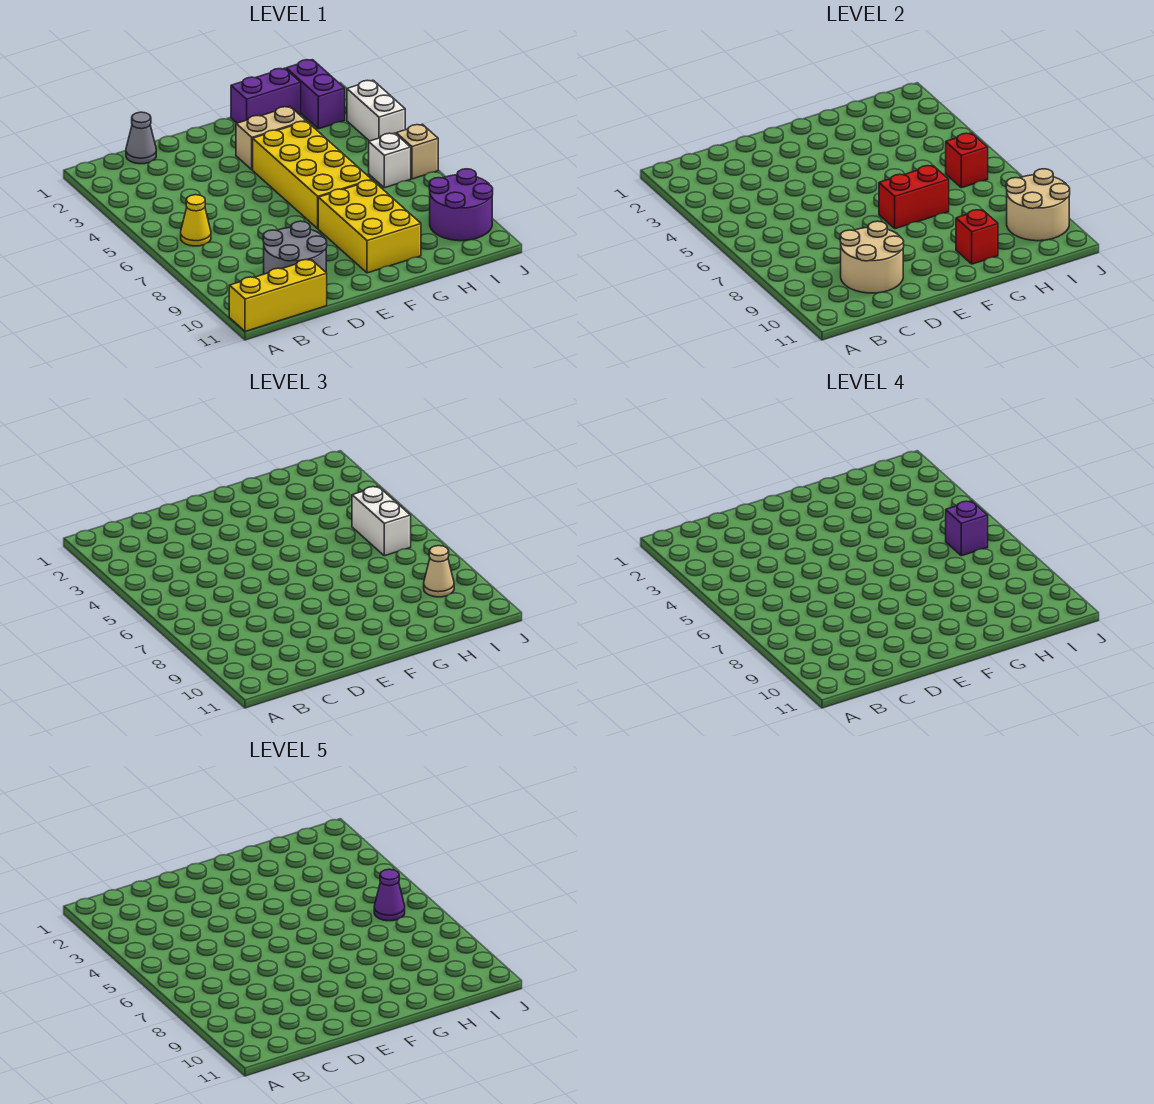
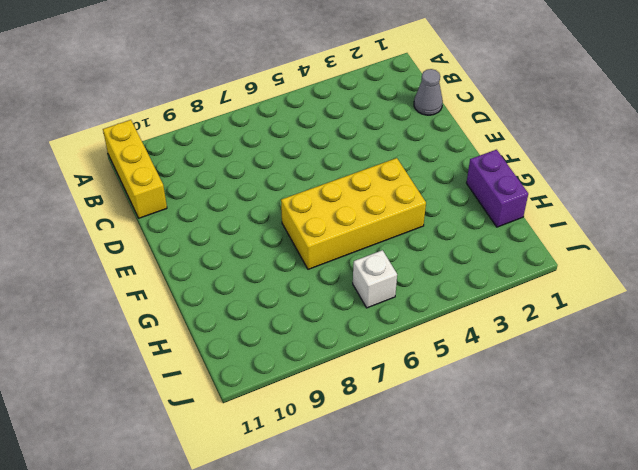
none -> yellow cone B6 level 1
none -> grey round brick C9:D10 level 1
none -> tan brick F3:G3 level 1

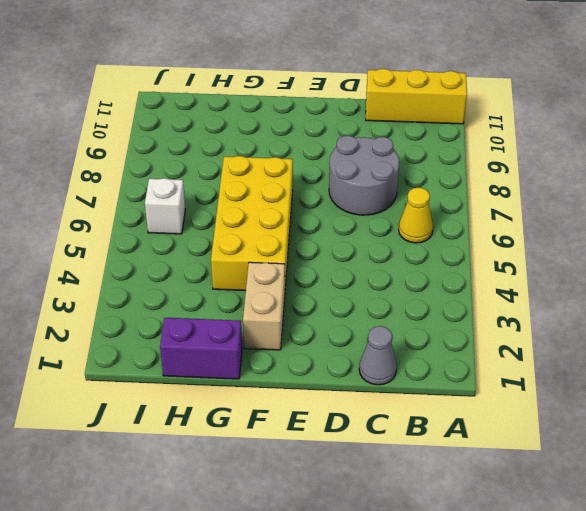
grey round brick C7:D8 level 1 -> grey round brick C9:D10 level 1
tan brick F2:F3 level 1 -> tan brick F3:G3 level 1
none -> yellow brick F8:G10 level 1
none -> purple brick I1:I2 level 1
none -> purple round brick I9:J10 level 1

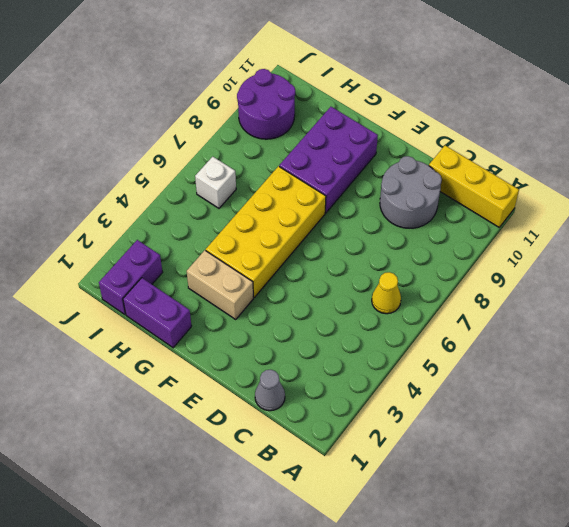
purple brick F8:G10 level 1 -> yellow brick F8:G10 level 1
none -> white brick J3:J4 level 1
none -> tan brick J6 level 1
none -> tan round brick C9:D10 level 2

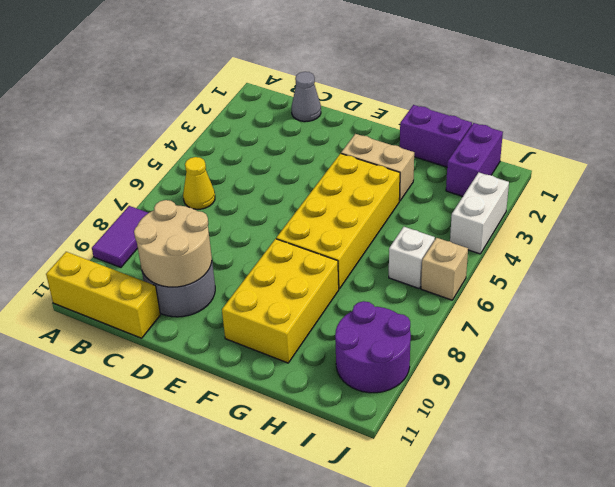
purple tile A8:A9 level 1 -> none
none -> red brick F7:G7 level 2
none -> red brick G10 level 2
none -> red brick I6 level 2

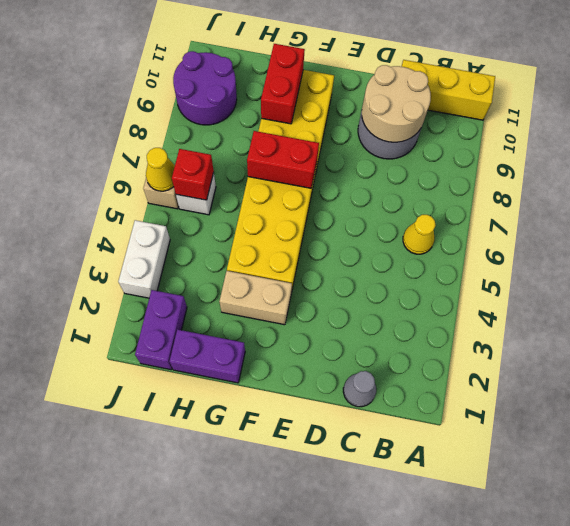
red brick G9:G10 level 2 -> red brick G10 level 2
yellow cone J6 level 2 -> none
none -> tan round brick I9:J10 level 2
none -> white brick I5:I6 level 3
none -> tan cone I9 level 3

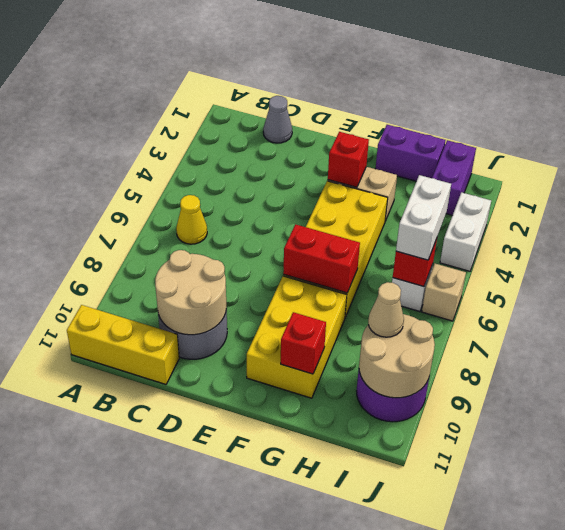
red brick F3 level 2 -> none
none -> purple brick I6 level 4
none -> purple cone I6 level 5

